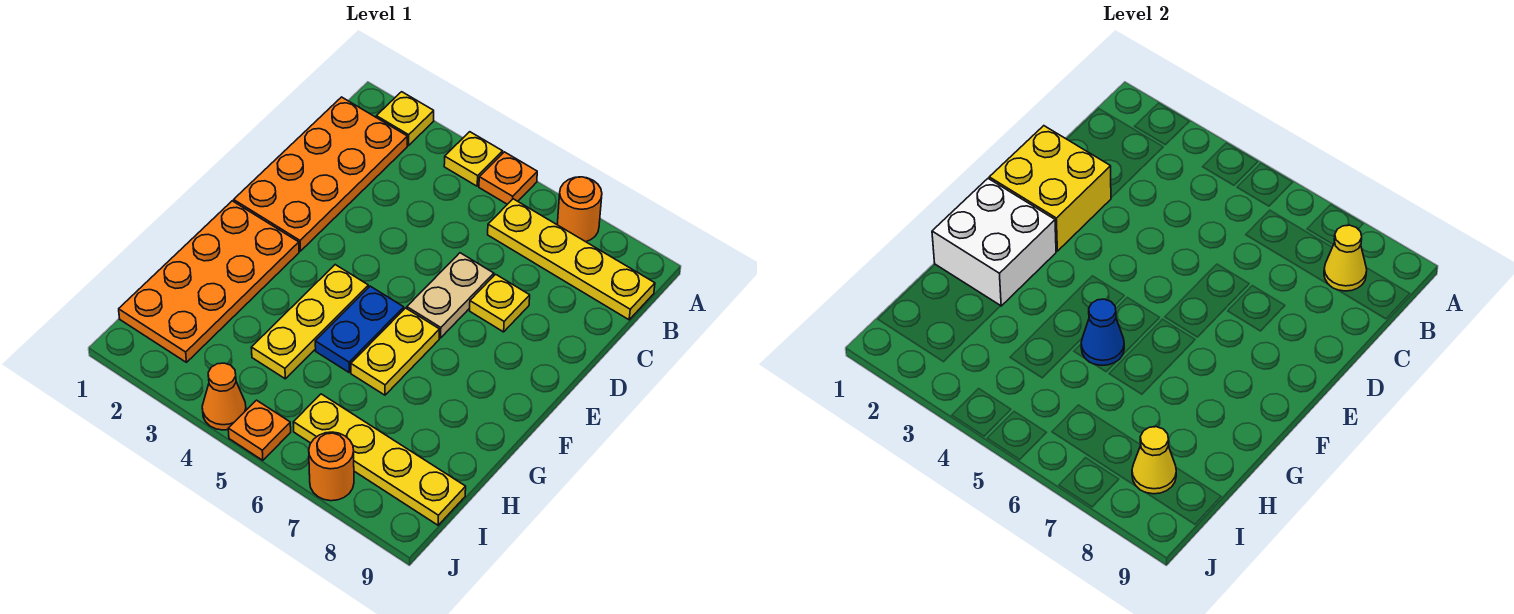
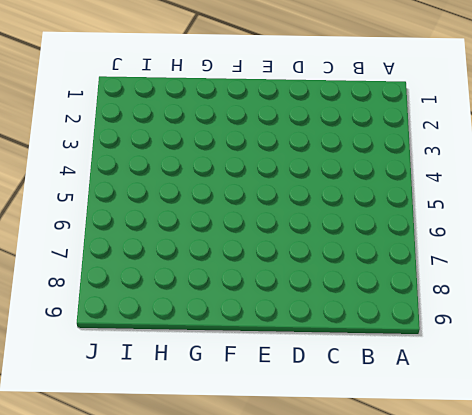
none -> yellow plate A2 level 1
none -> yellow plate A4 level 1
none -> orange plate A5 level 1

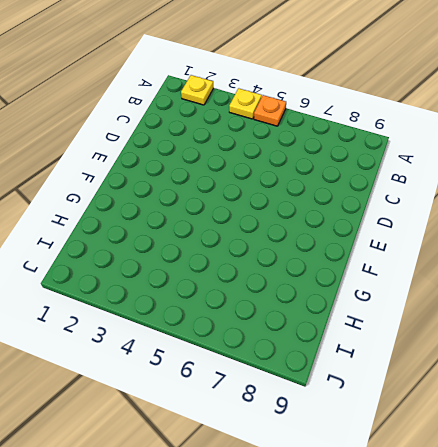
none -> orange round brick A7 level 1
none -> orange plate B1:E2 level 1
none -> yellow plate B6:B9 level 1

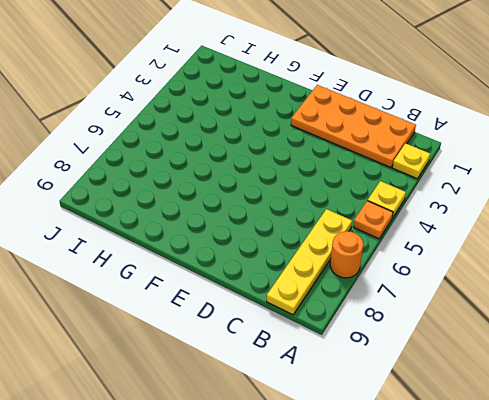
none -> tan plate D6:E6 level 1
none -> yellow plate D7 level 1
none -> orange plate F1:I2 level 1

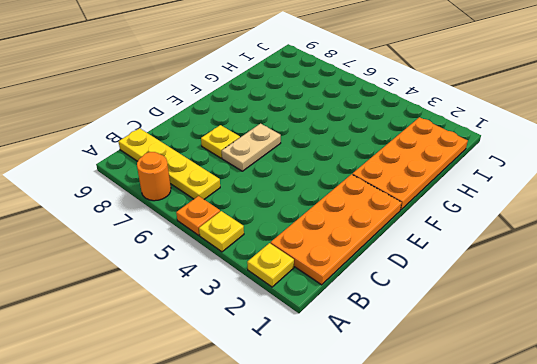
none -> yellow plate F4:H4 level 1
none -> blue plate F5:G5 level 1
none -> yellow plate F6:G6 level 1

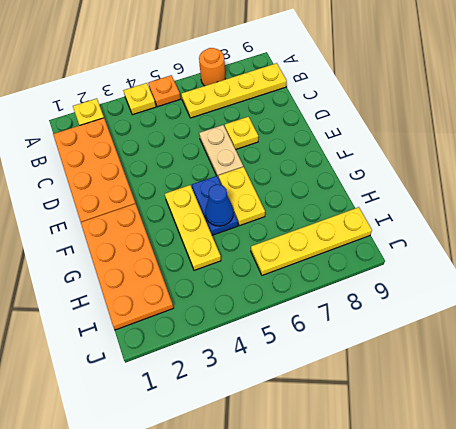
none -> orange cone J4 level 1
none -> orange plate J5 level 1
none -> orange round brick J7 level 1

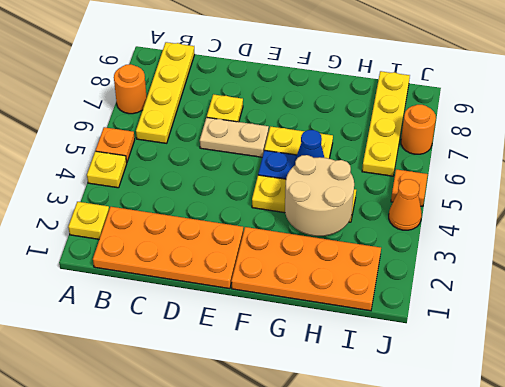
tan round brick G3:H4 level 2 -> none
none -> yellow cone B8 level 2
none -> yellow brick D1:E2 level 2
none -> white brick F1:G2 level 2

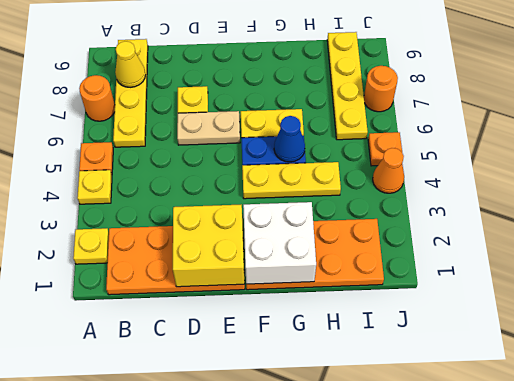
none -> yellow cone I8 level 2

